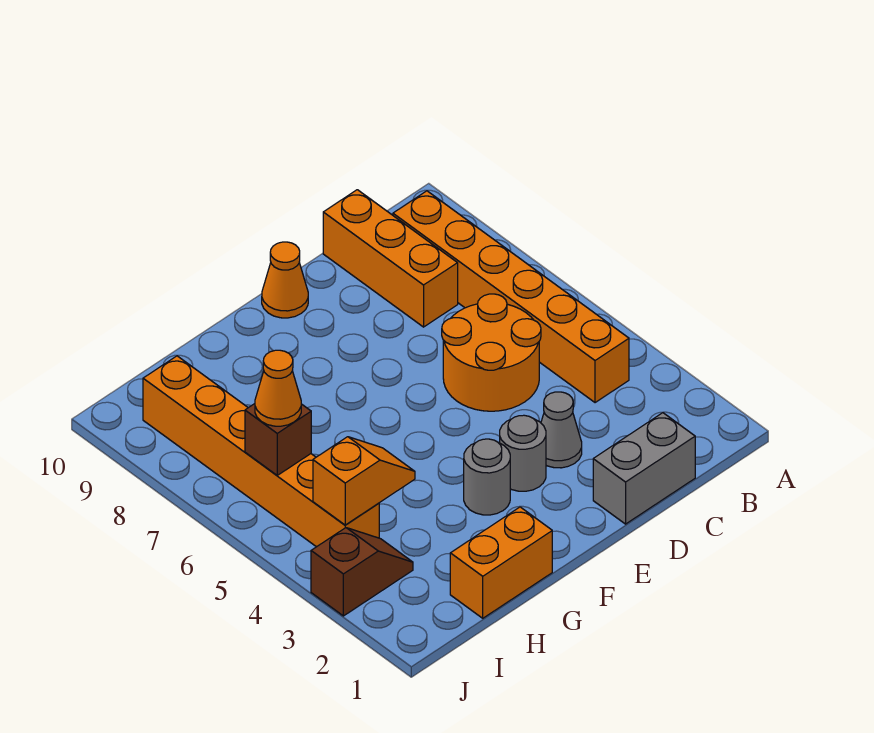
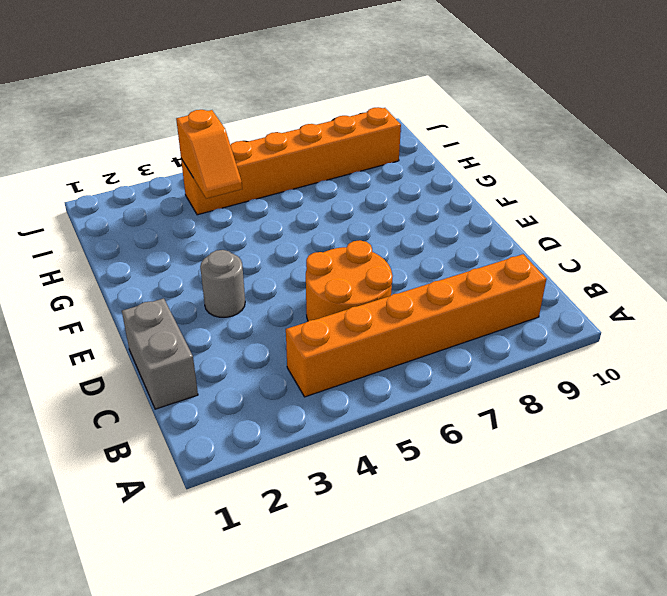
none -> orange brick C8:C10 level 1
none -> grey cone D3 level 1
none -> orange cone E10 level 1

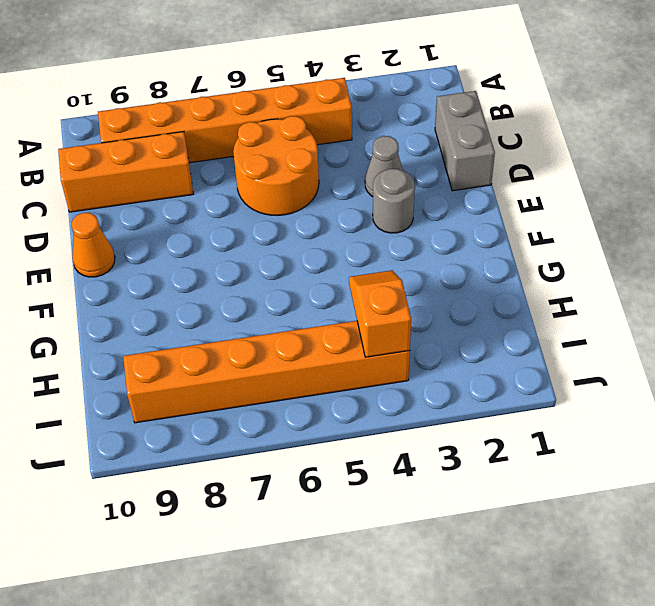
none -> grey round brick F3 level 1
none -> orange brick G1:H1 level 1
none -> brown slope I3:J3 level 1 top J

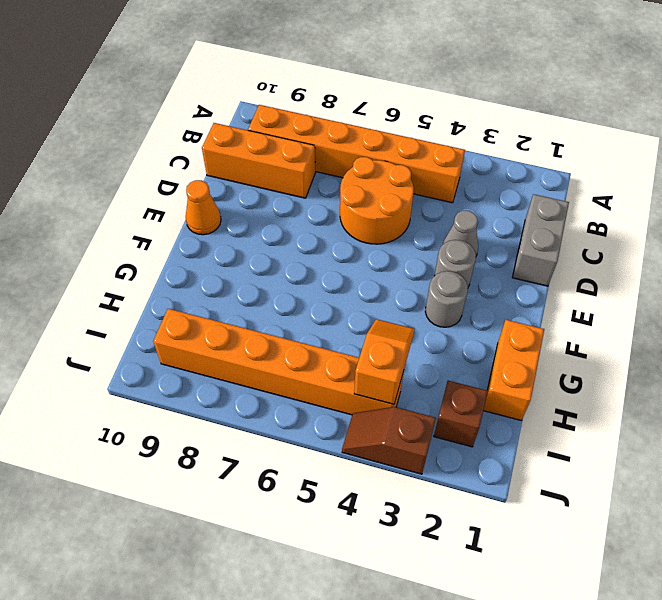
brown brick I2 level 1 -> brown brick I6 level 2
brown slope J3:J4 level 1 top 3 -> brown slope I3:J3 level 1 top J
none -> orange cone I6 level 3

